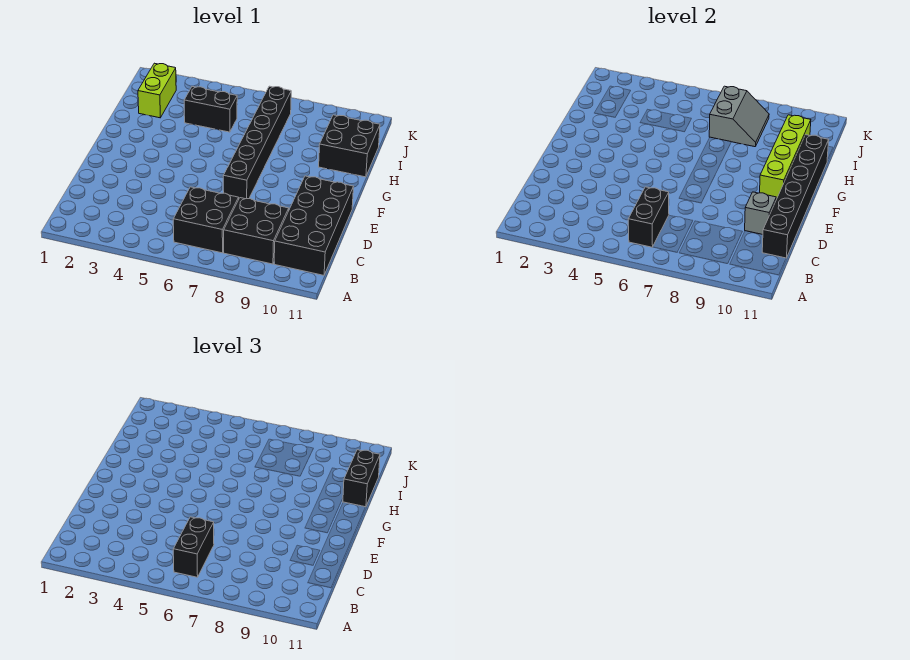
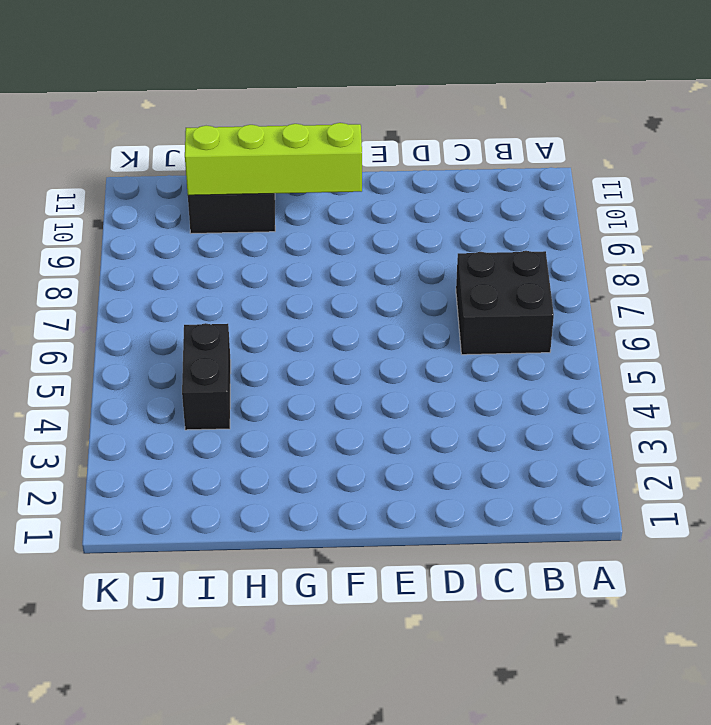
none -> black brick B8:C9 level 1
none -> black brick B10:E11 level 1
none -> black brick E7:J7 level 1

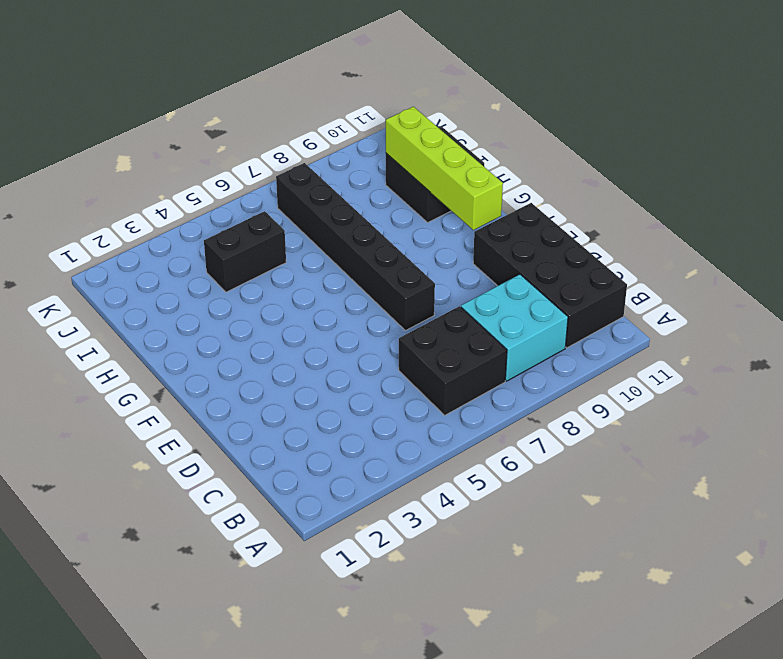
cyan brick B8:C9 level 1 -> black brick B8:C9 level 1
none -> lime brick I2:J2 level 1
none -> black brick B6:C6 level 2
none -> black brick C11:H11 level 2

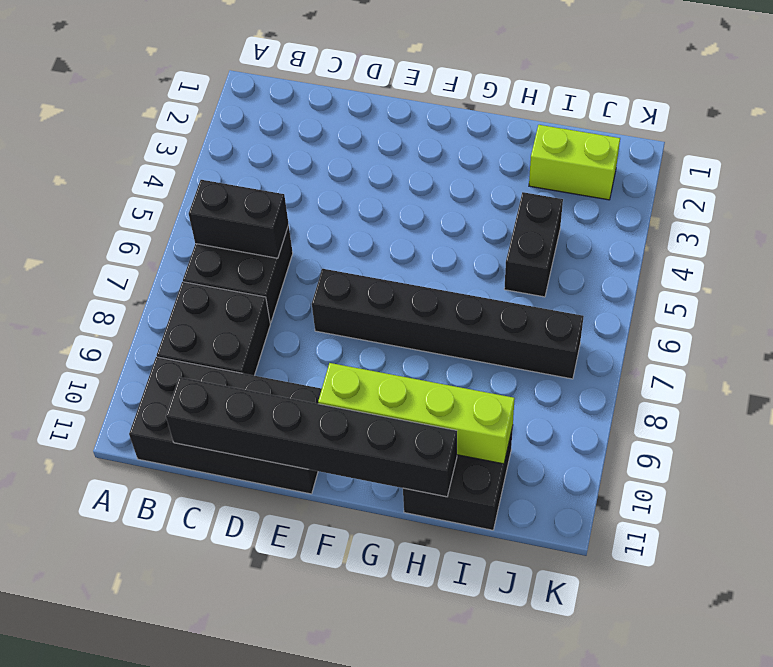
none -> grey brick D10 level 2
none -> grey slope I7:J8 level 2 top 7
none -> black brick B6:C6 level 3

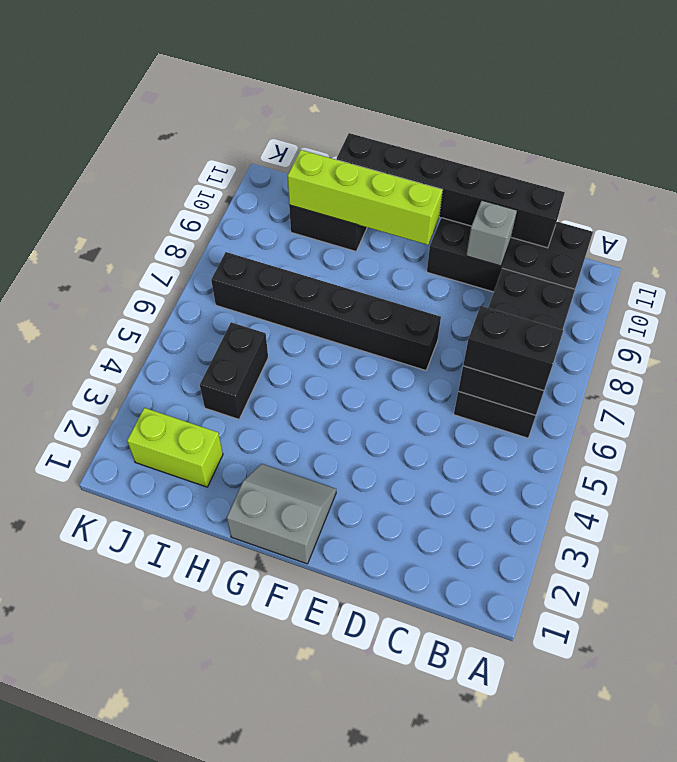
grey slope F1:G2 level 1 top 1 -> grey slope I7:J8 level 2 top 7
none -> black brick H11:I11 level 3

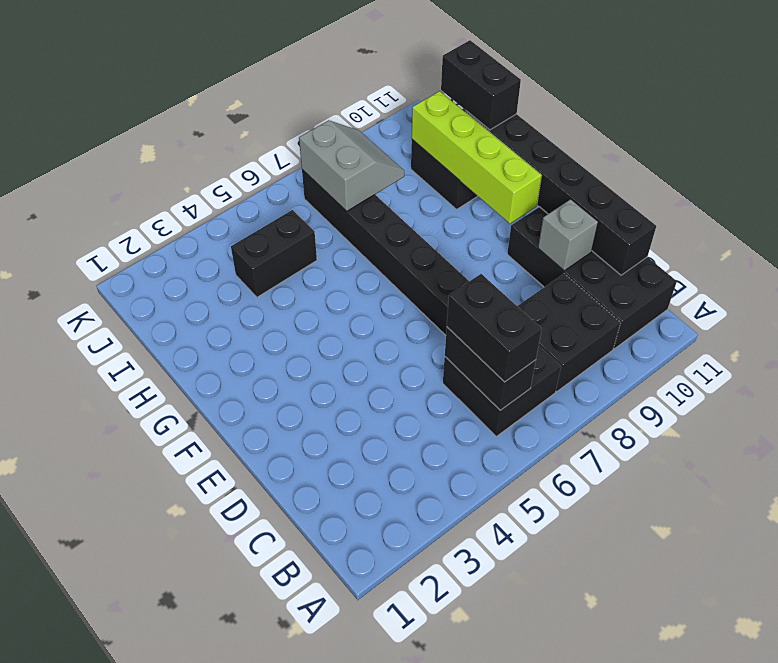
none -> lime brick I2:J2 level 1

